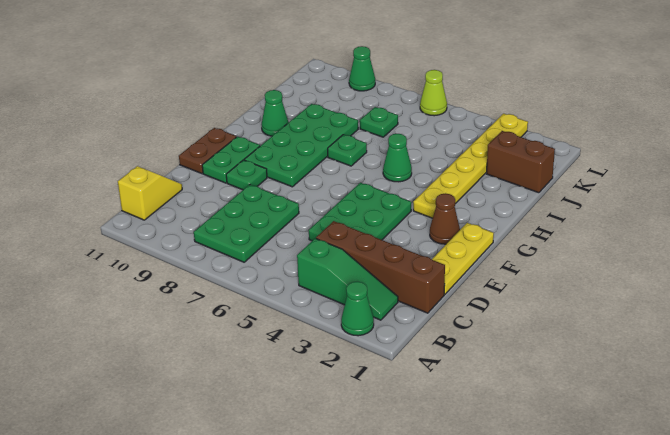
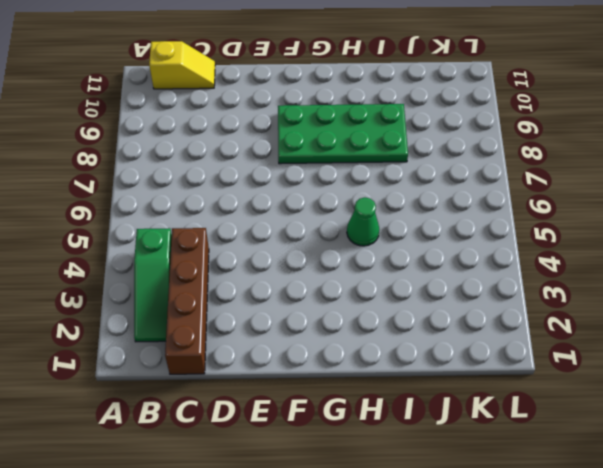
none -> green cone A2 level 1
none -> green plate B7:D8 level 1
none -> yellow plate D1:F1 level 1

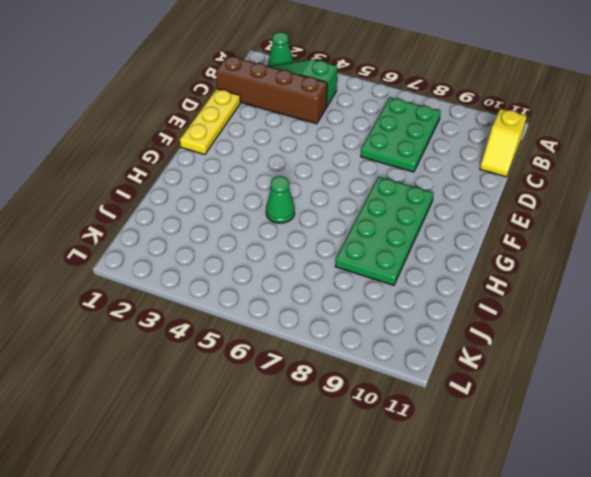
none -> green plate D4:F5 level 1
none -> green plate E9 level 1
none -> green plate E10:F10 level 1

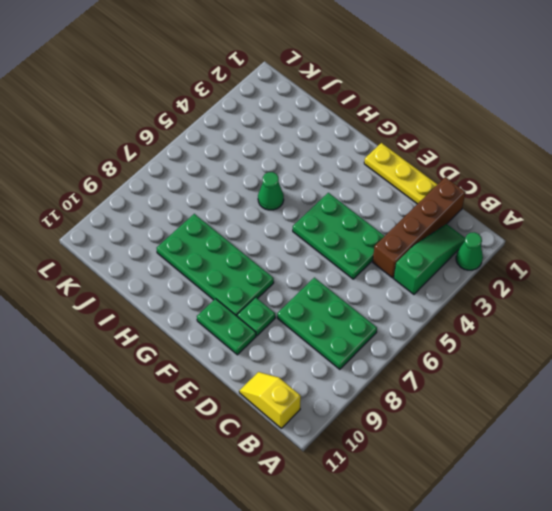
none -> brown plate E11:F11 level 1
none -> brown cone F2 level 1
none -> yellow plate G3:L3 level 1

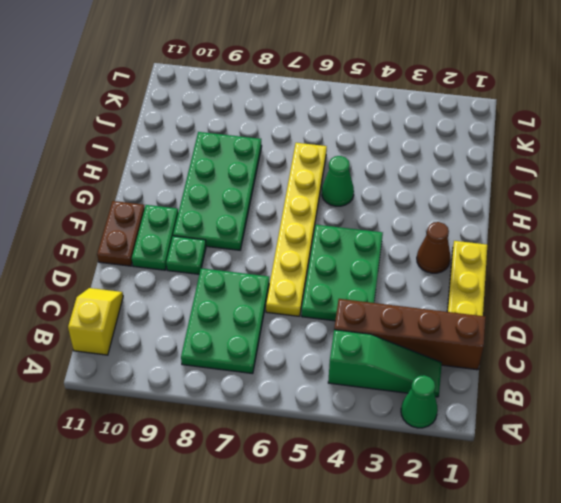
yellow plate D6:I6 level 1 -> yellow plate G3:L3 level 1
none -> green plate H7 level 1
none -> green cone H10 level 1
none -> brown brick J1:J2 level 1

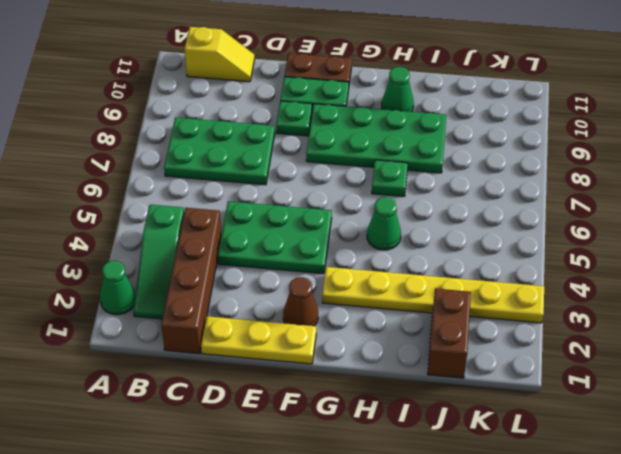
none -> green plate J7 level 1
none -> lime cone L6 level 1
none -> green cone L9 level 1

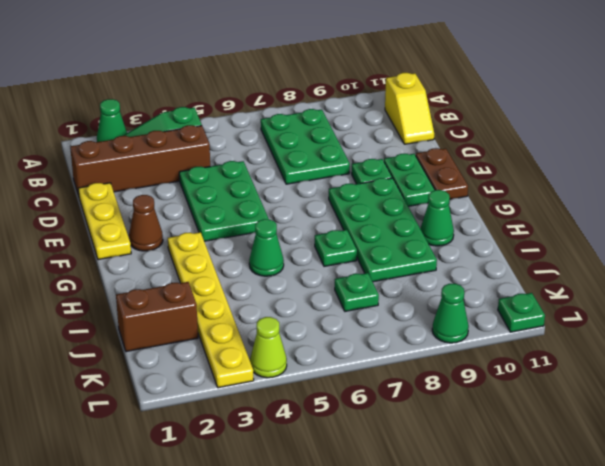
lime cone L4 level 1 -> lime cone L6 level 1
green plate L11 level 1 -> none

